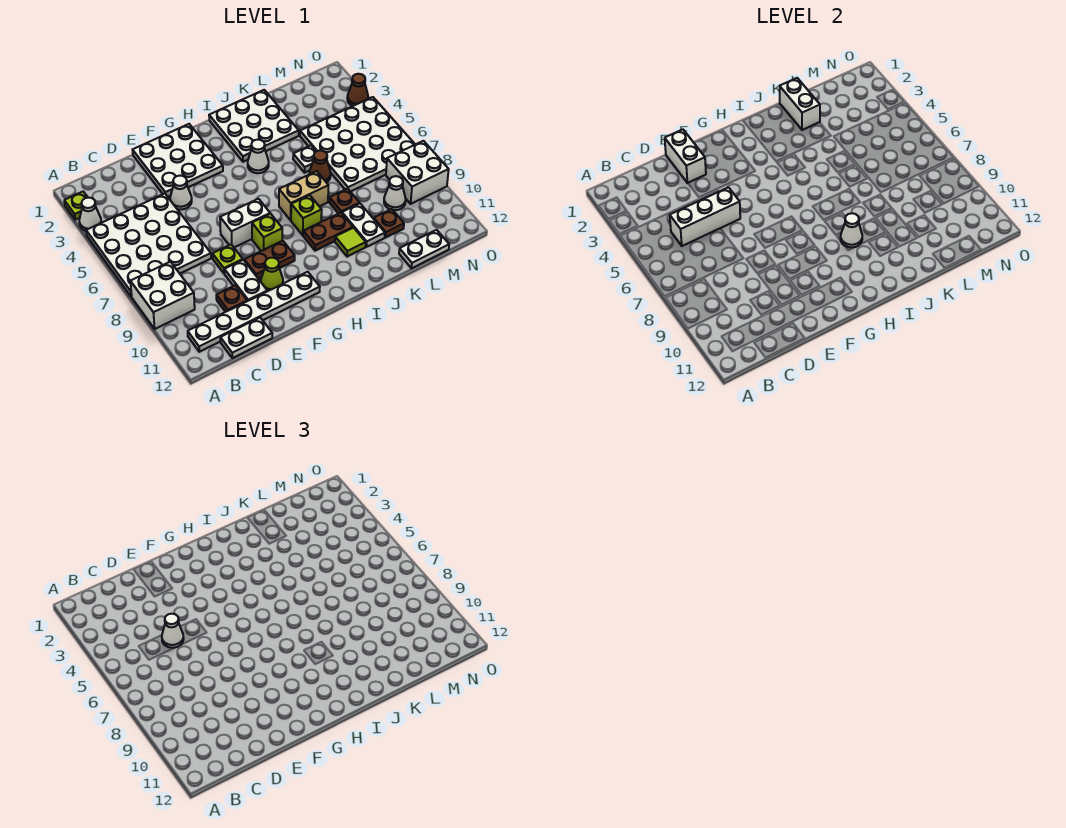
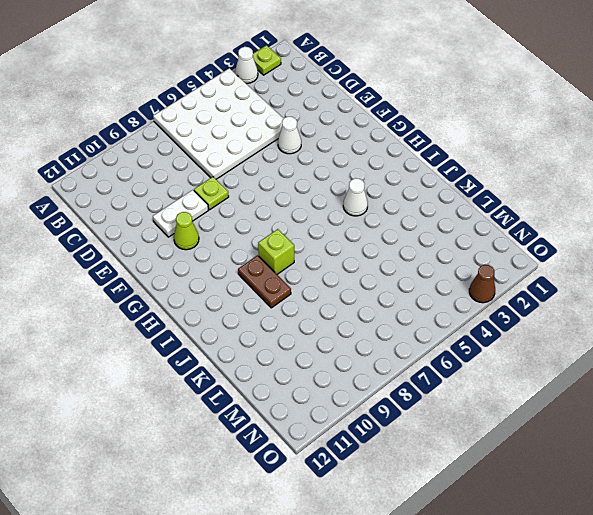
none -> white brick A8:B9 level 1
none -> white plate B11:G11 level 1
none -> white plate C12:D12 level 1
none -> brown plate D10 level 1

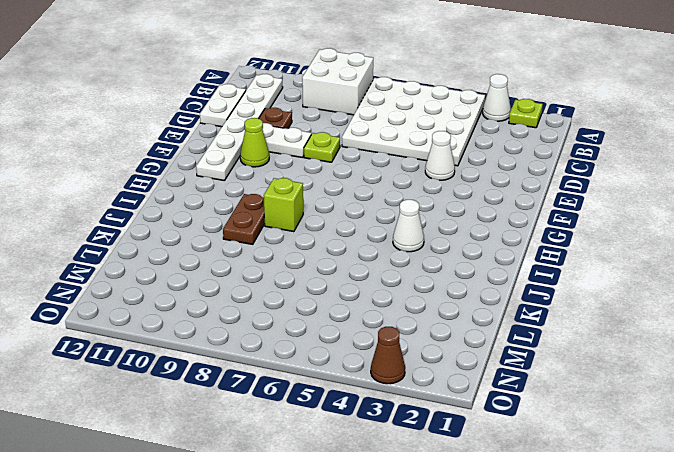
none -> white plate E1:G3 level 1
none -> white brick F7:G7 level 1
none -> brown plate F9:G9 level 1
none -> lime brick G8 level 1

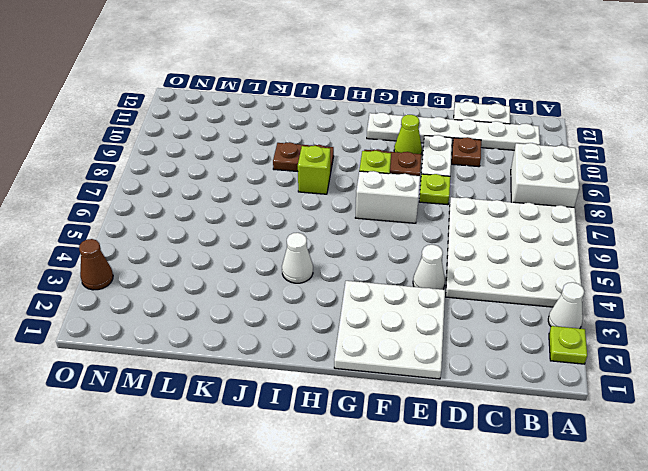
none -> white plate I1:K3 level 1
none -> tan brick I7:J7 level 1
none -> lime tile J10 level 1
none -> white plate K5 level 1

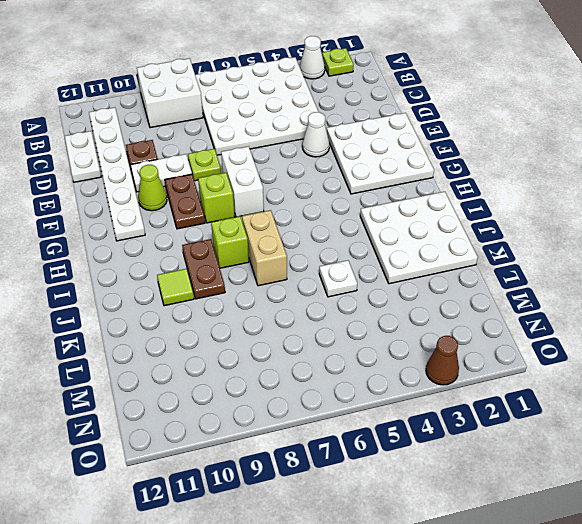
none -> white cone I4 level 1
none -> brown cone K6 level 1
none -> brown plate K8 level 1
none -> white plate K9:K10 level 1

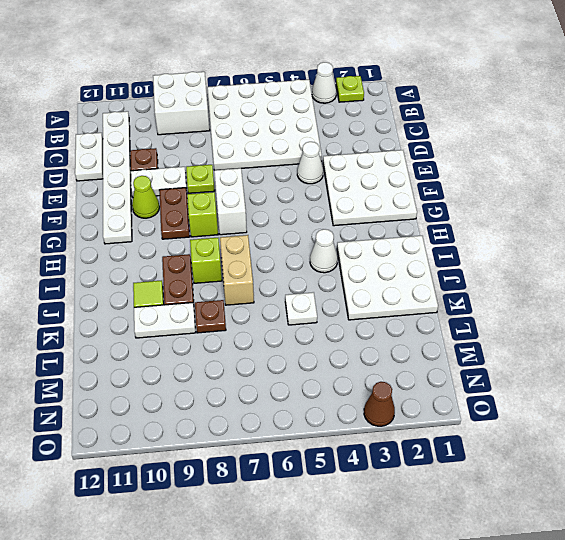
none -> brown cone K6 level 1
none -> white plate L4:O7 level 1
none -> brown plate L10 level 1
none -> white plate L12:M12 level 1

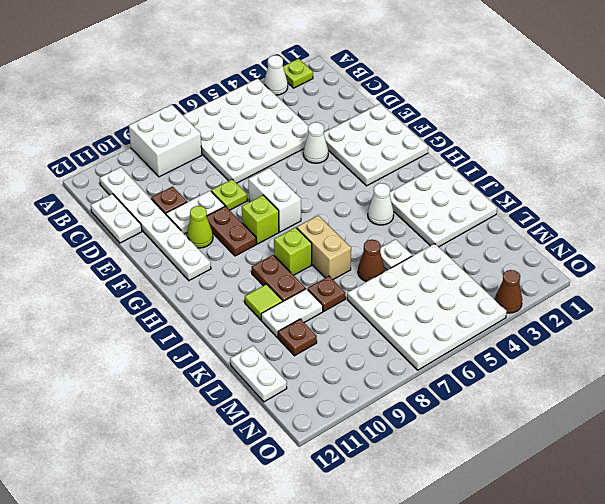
none -> white cone M9 level 1
none -> white brick N8:O9 level 1
none -> white brick C5:E5 level 2
none -> white brick E1:E2 level 2

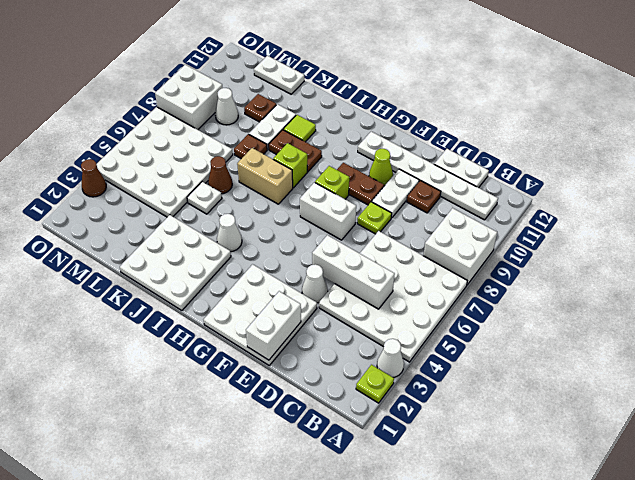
none -> white cone I9 level 2
none -> white brick K1:K2 level 2
none -> white cone D5 level 3

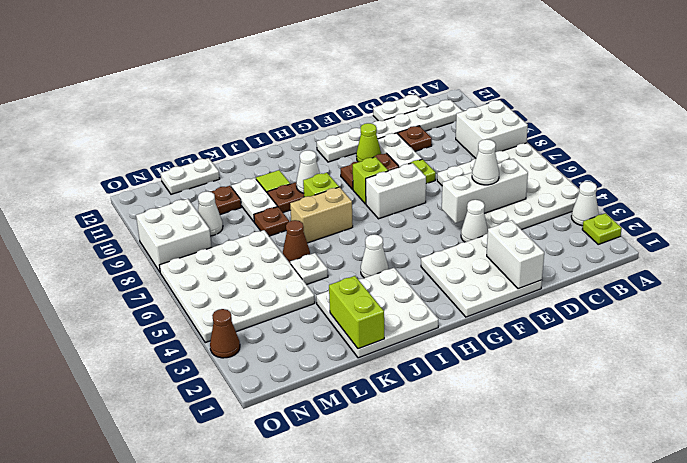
lime brick K1:K2 level 2 -> white brick K1:K2 level 2

